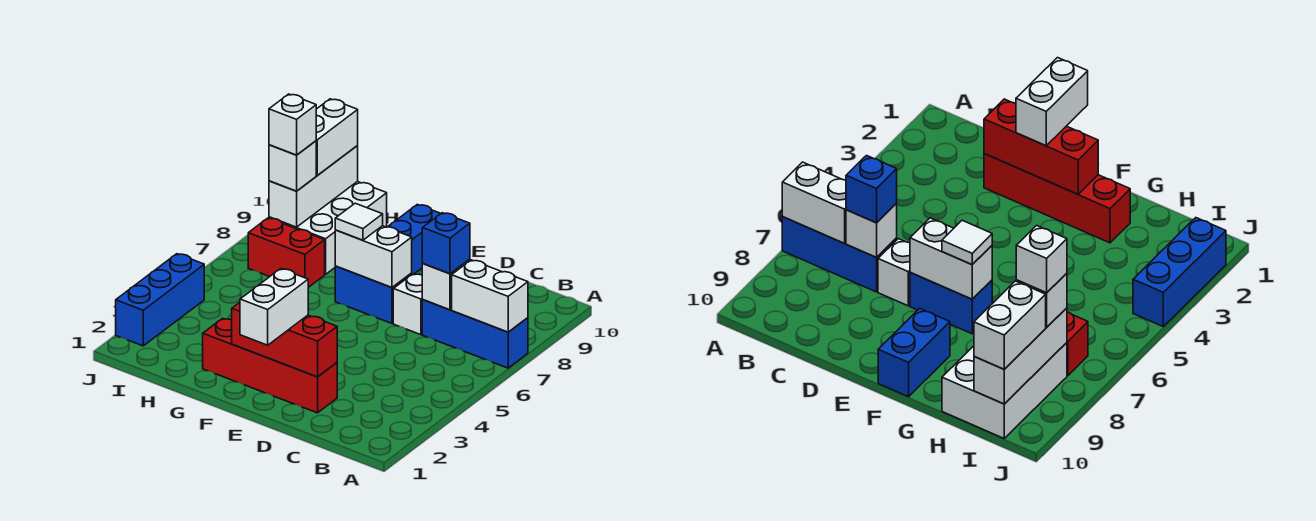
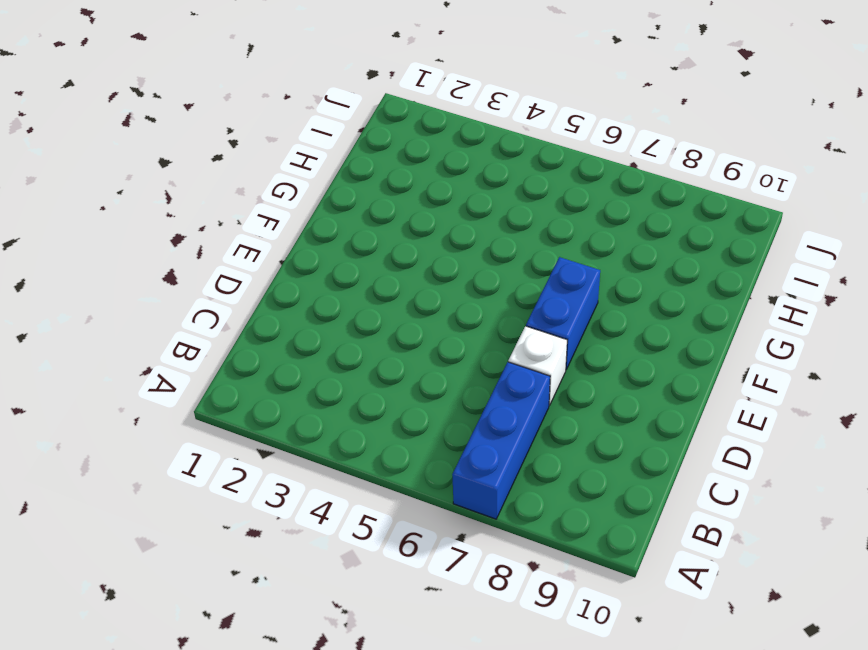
none -> red brick D2:G2 level 1
none -> blue brick F9:F10 level 1
none -> red brick H7:I7 level 1

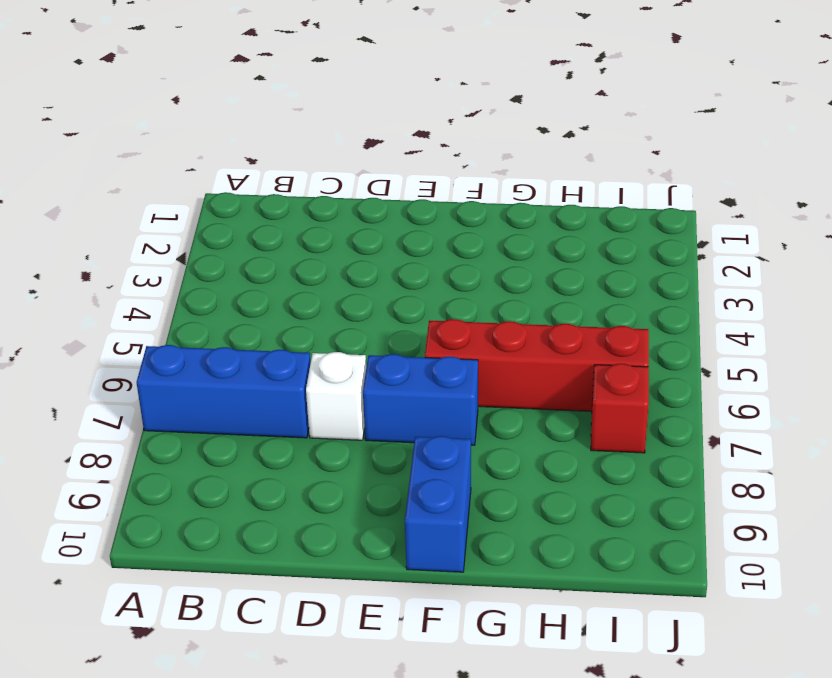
red brick F6:I6 level 1 -> red brick D2:G2 level 1
red brick I7 level 1 -> red brick H7:I7 level 1
none -> white brick H8:I10 level 1
none -> blue brick J2:J4 level 1
none -> white brick A7:B7 level 2

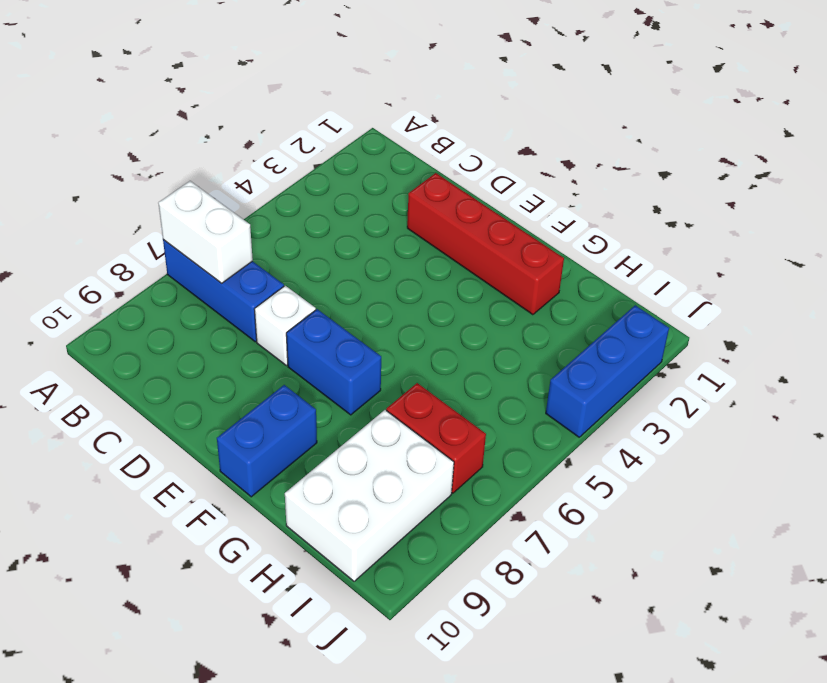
none -> white brick C7 level 2
none -> red brick D2:F2 level 2
none -> white brick E7:F7 level 2

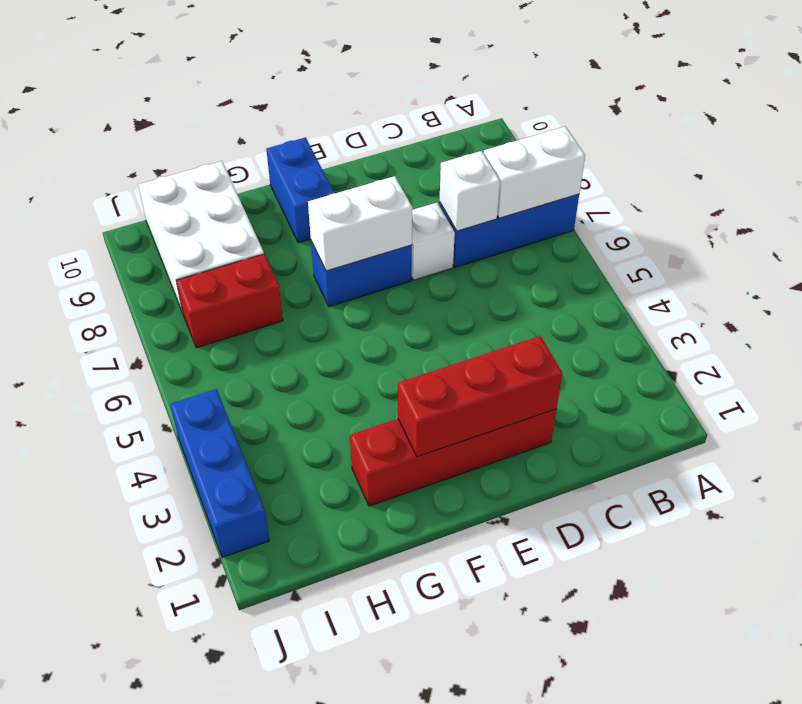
none -> white brick I8:I10 level 2
none -> blue brick C7 level 3
none -> white brick E1:E2 level 3

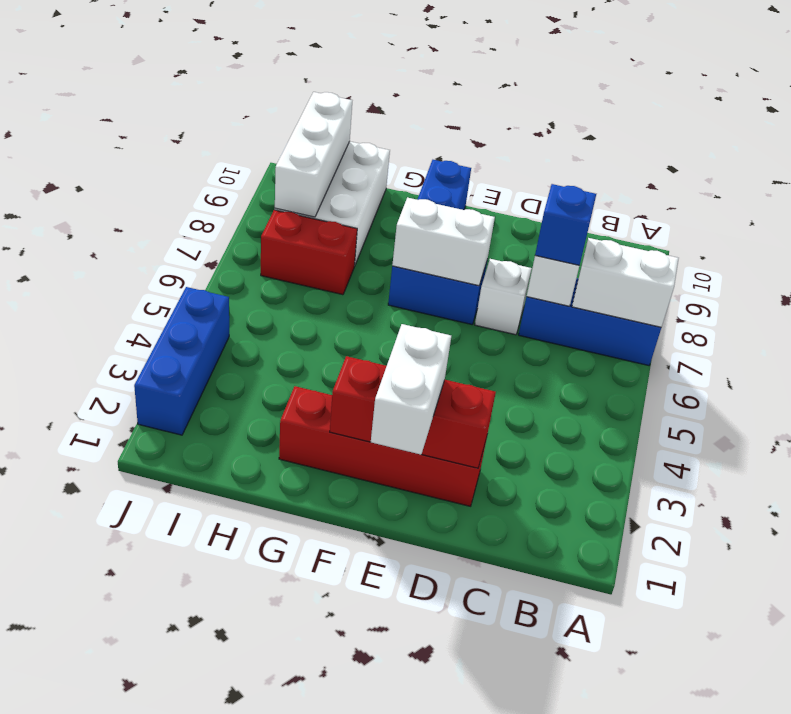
none -> white tile F7 level 3
none -> white brick I8 level 3
none -> white brick I9:I10 level 3

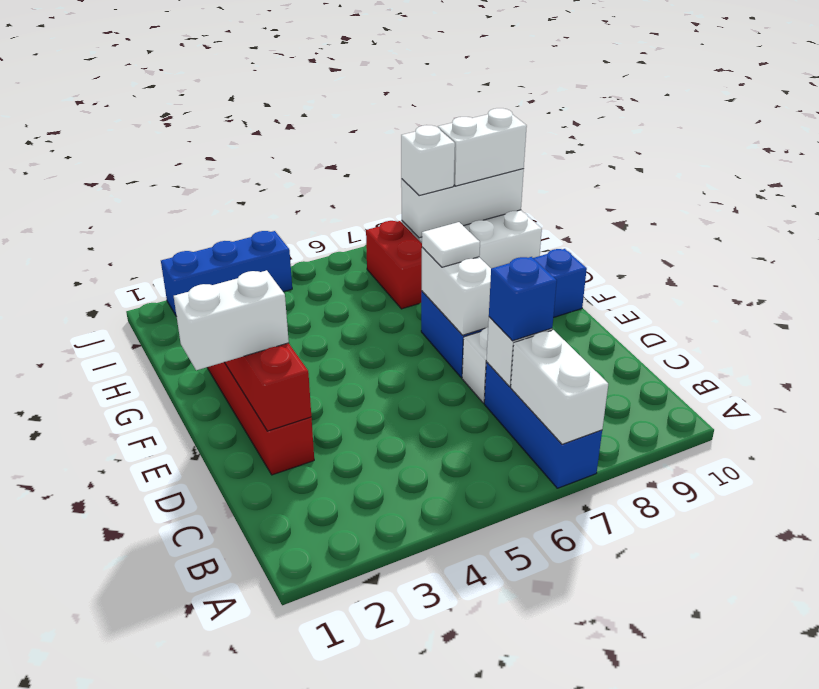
none -> white brick I8 level 4

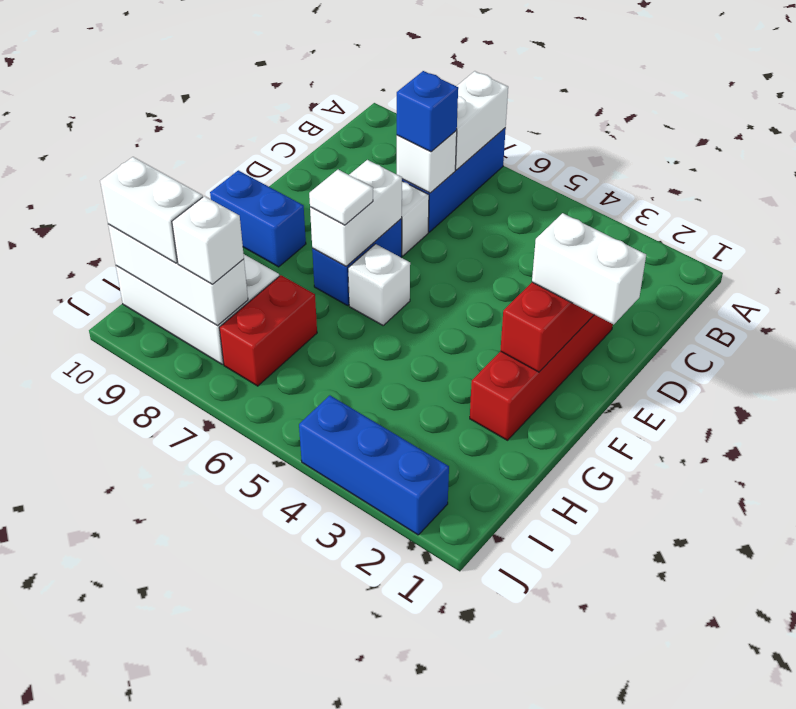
white brick F6 level 1 -> white brick I8 level 4

